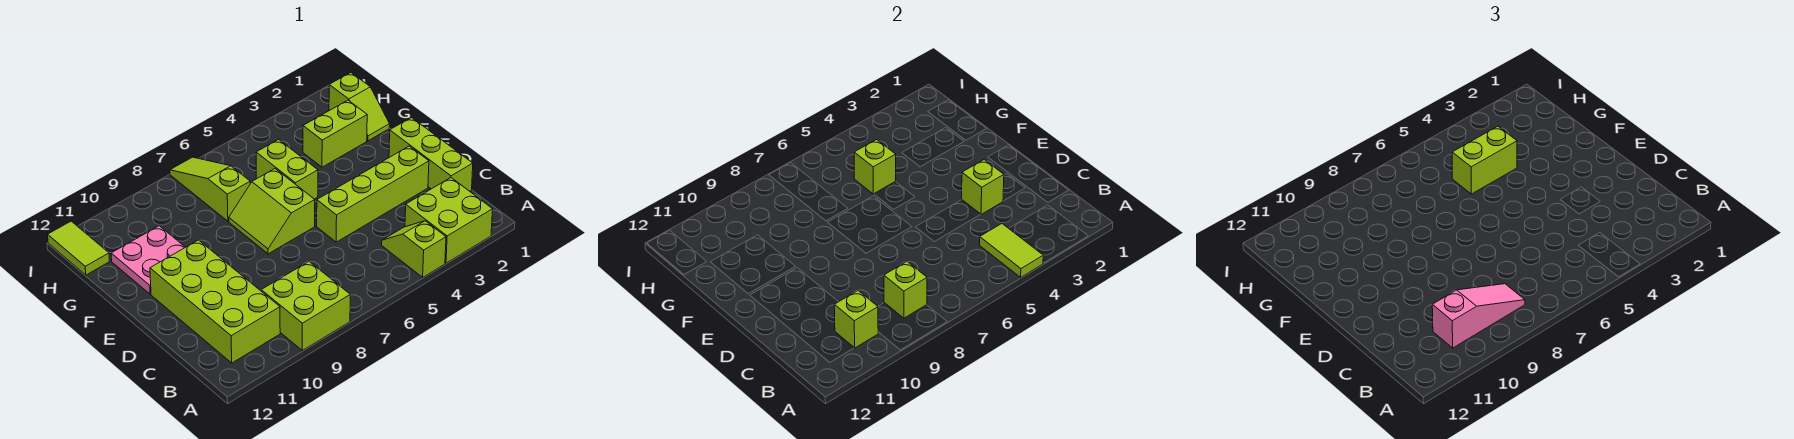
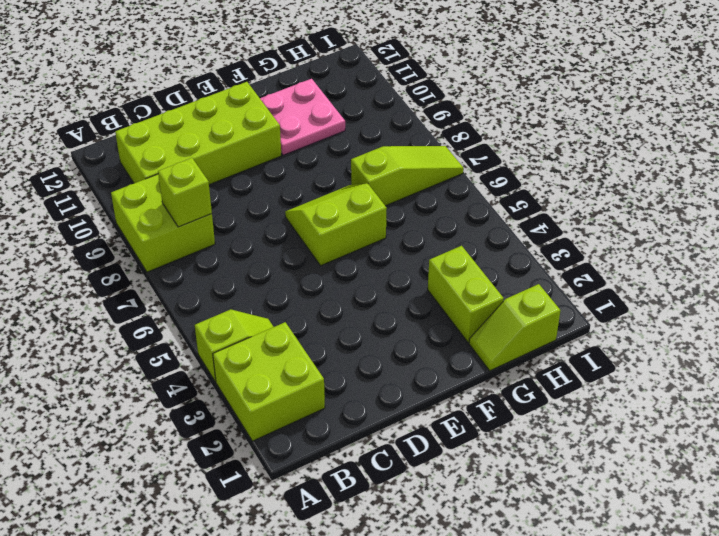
none -> lime brick C1:E1 level 1
none -> lime brick D2:D5 level 1
none -> lime brick F5:G5 level 1

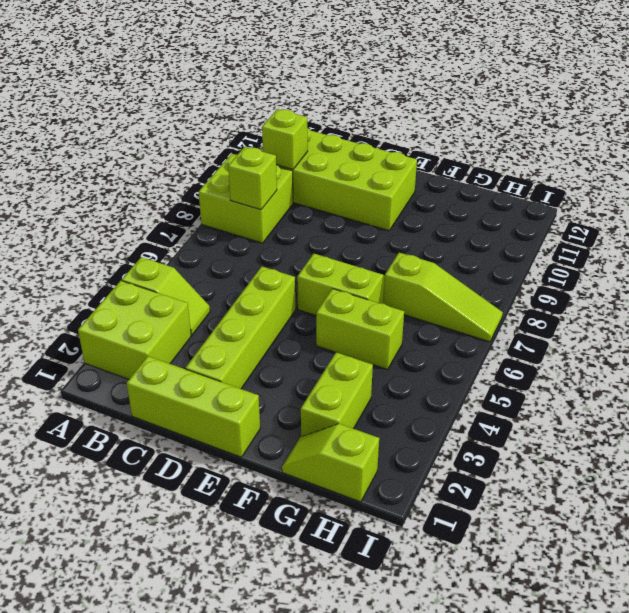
none -> pink plate F10:G11 level 1
none -> lime tile H12:I12 level 1
none -> lime tile A4:B4 level 2

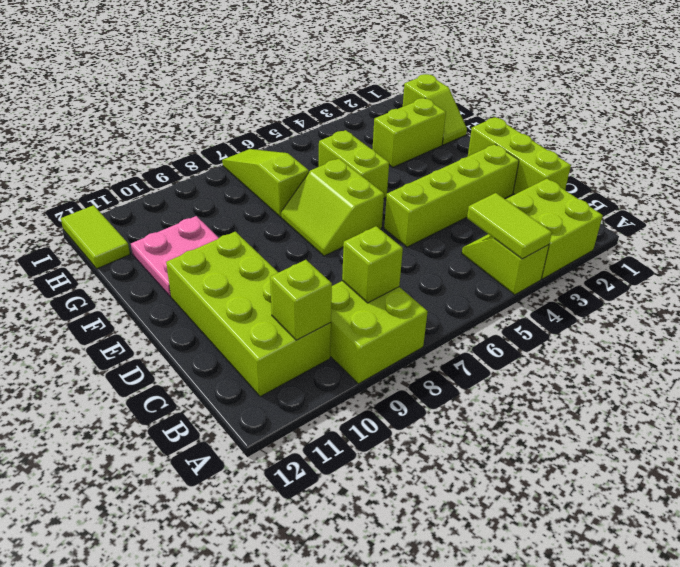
none -> lime brick D3 level 2
none -> lime brick G5 level 2
none -> pink slope B8:B10 level 3 top 10

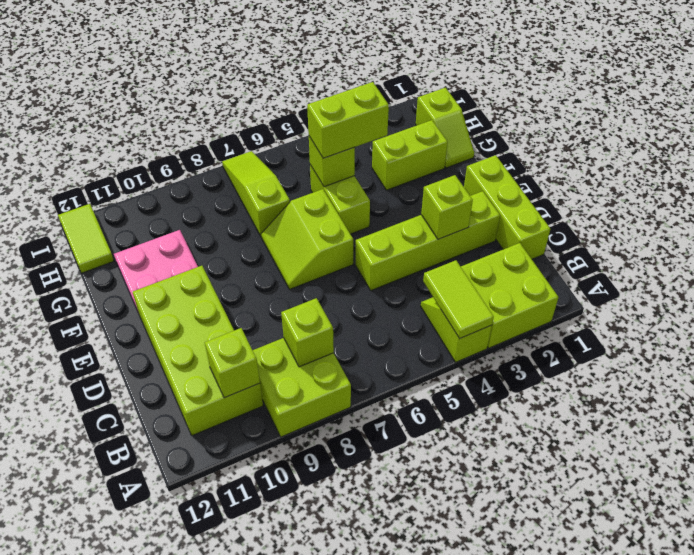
none -> pink slope B8:B10 level 3 top 10

